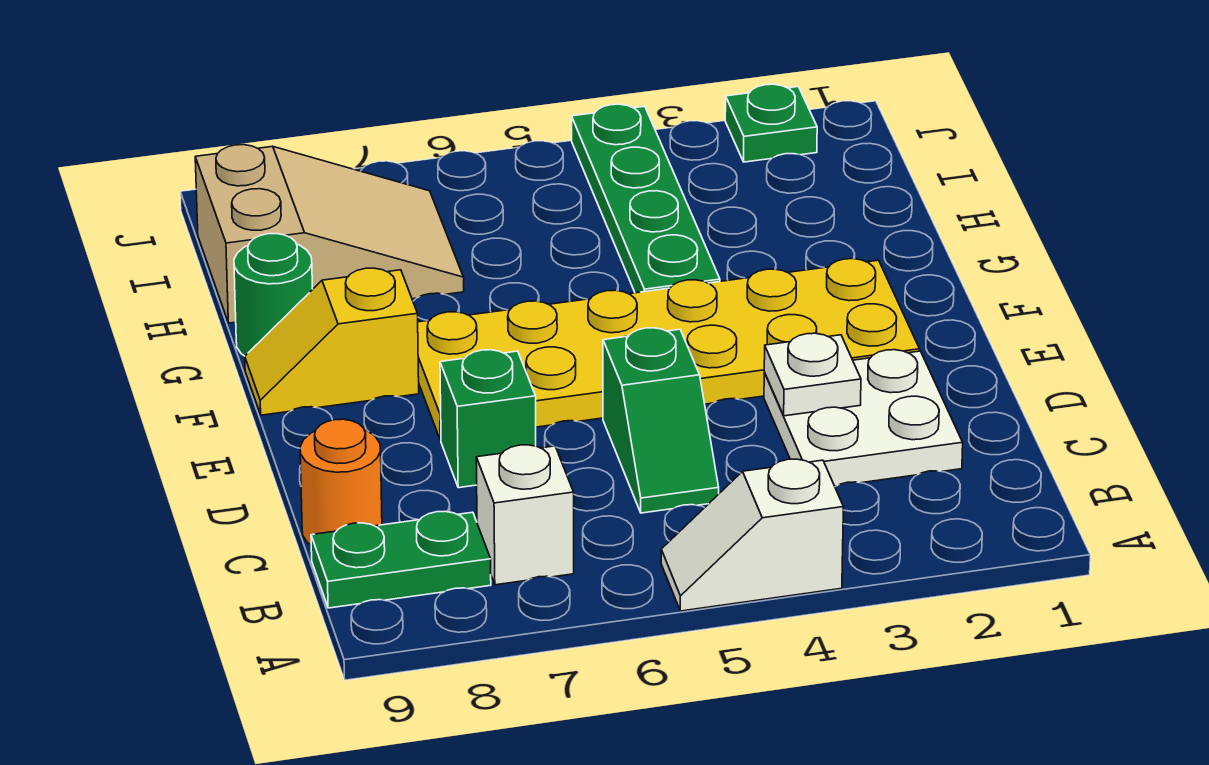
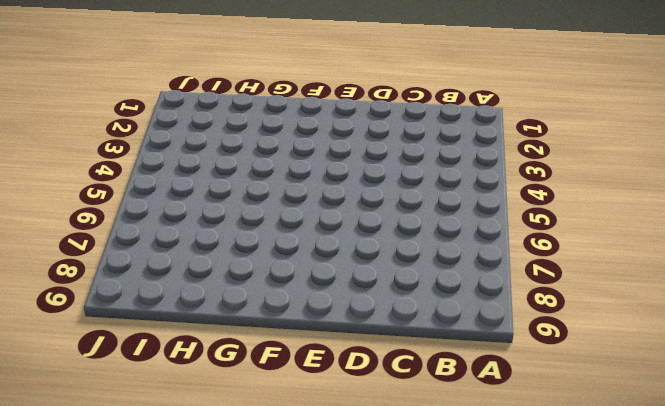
none -> white slope A4:A5 level 1 top 4
none -> white brick B7 level 1
none -> green plate B8:B9 level 1

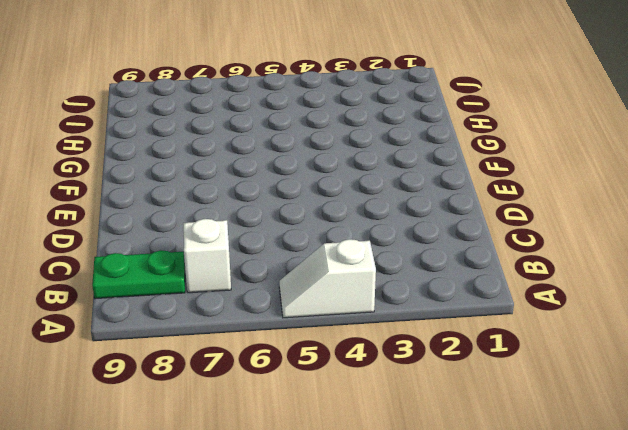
none -> white plate C2:D3 level 1
none -> green slope C5:D5 level 1 top D
none -> orange round brick C9 level 1

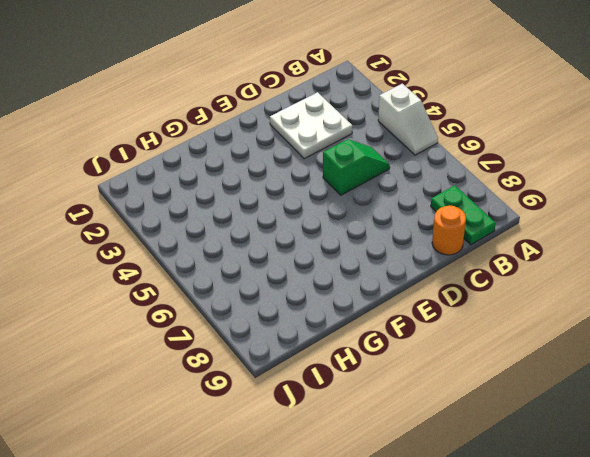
none -> white brick B7 level 1
none -> green brick D7 level 1
none -> yellow plate E2:F7 level 1

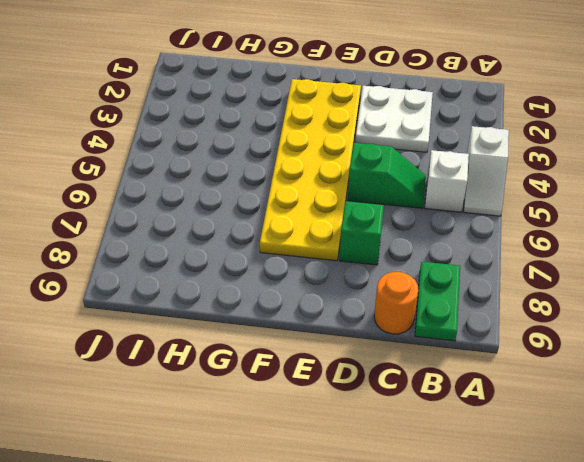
white brick B5 level 1 -> white brick B7 level 1
none -> yellow slope F8:F9 level 1 top 8
none -> green plate G4:J4 level 1
none -> green round brick G9 level 1

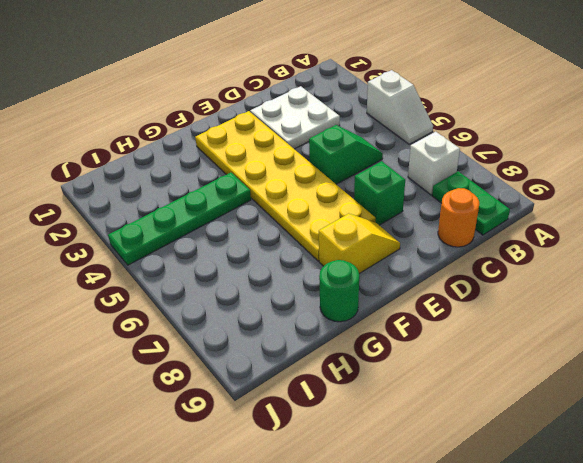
yellow slope E8:F8 level 1 top F -> yellow slope F8:F9 level 1 top 8
none -> tan slope H7:I9 level 1 top 9
none -> green plate J2 level 1
none -> white plate D3 level 2

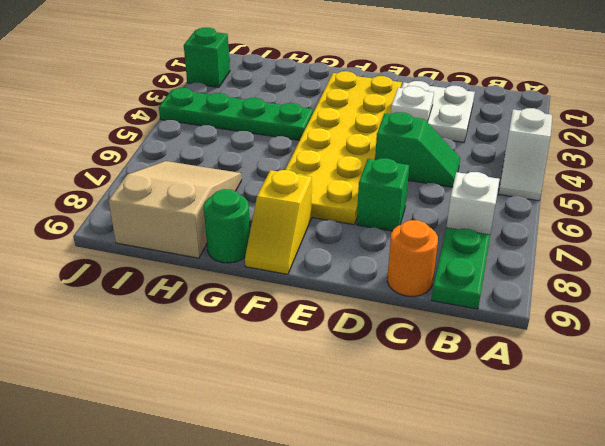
green brick J2 level 1 -> green plate J2 level 1

